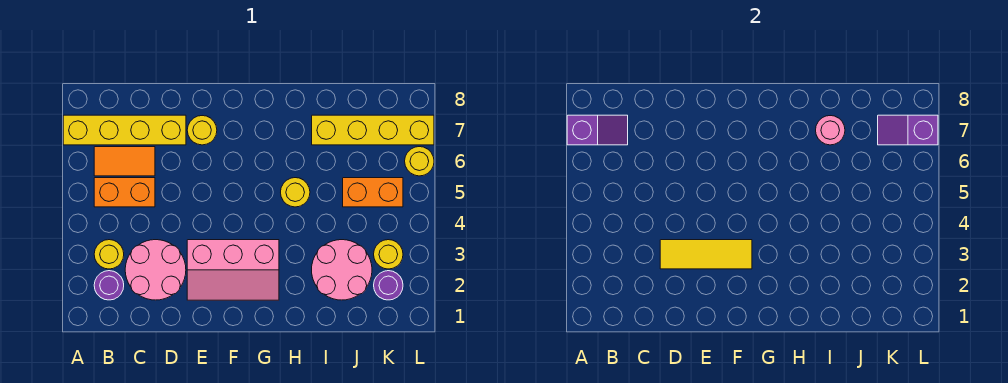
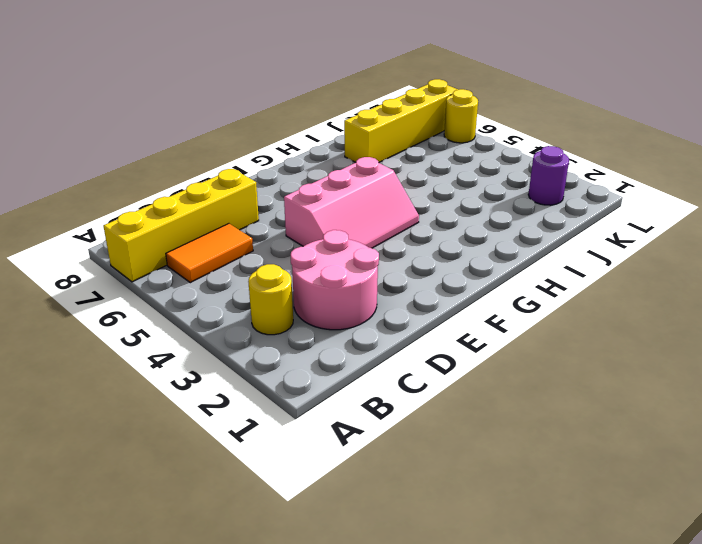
pink slope E4:G5 level 1 top 5 -> pink slope E2:G3 level 1 top 3
none -> purple round brick B2 level 1
none -> orange brick B5:C5 level 1
none -> yellow round brick E7 level 1

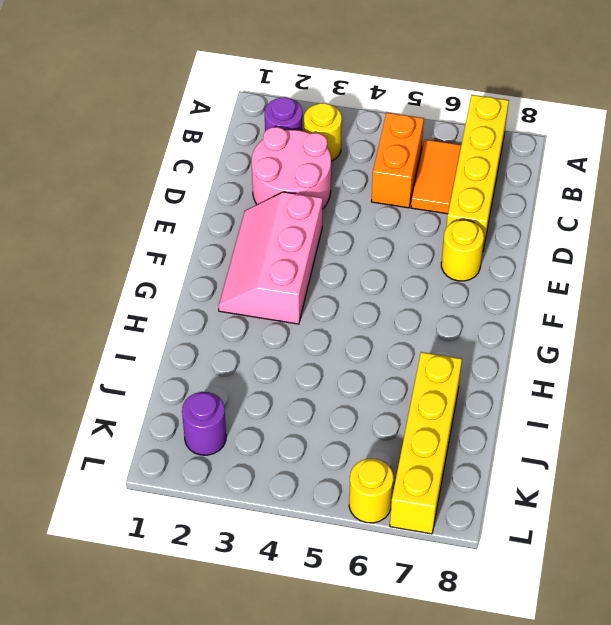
none -> yellow round brick H5 level 1
none -> pink round brick I2:J3 level 1
none -> orange brick J5:K5 level 1

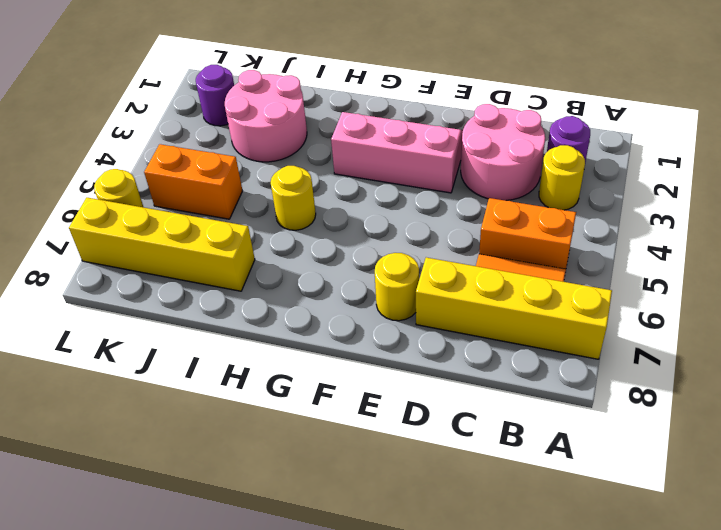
none -> yellow round brick K3 level 1
none -> purple slope A7:B7 level 2 top A
none -> yellow tile D3:F3 level 2

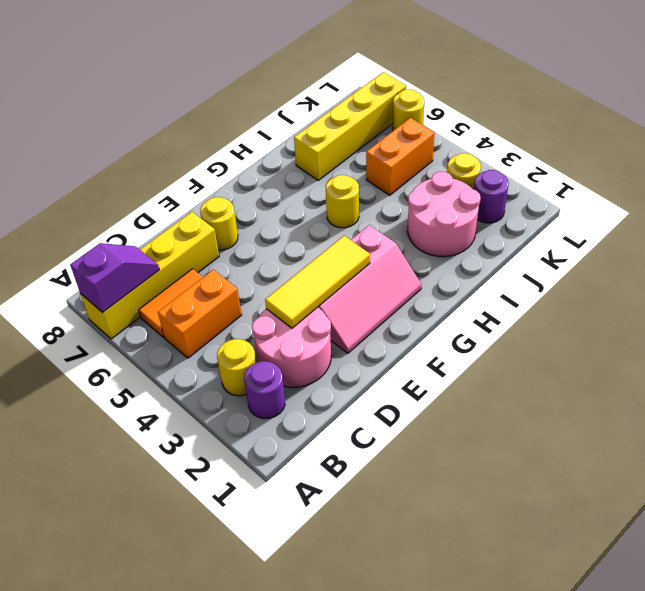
none -> pink round brick I7 level 2
none -> purple slope K7:L7 level 2 top L

